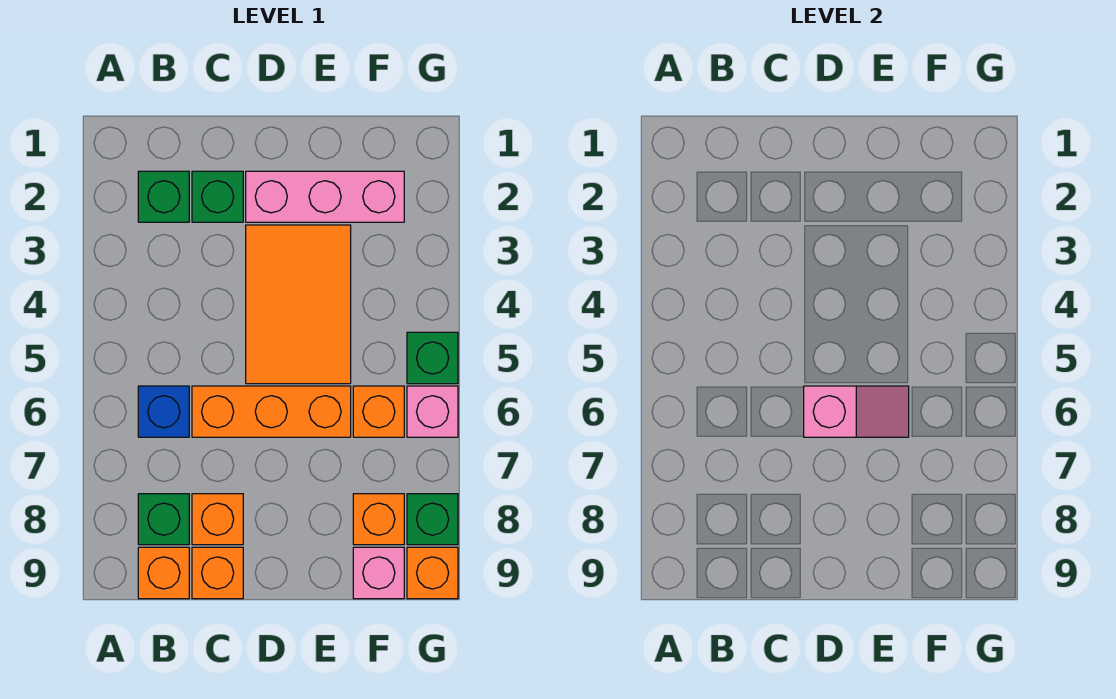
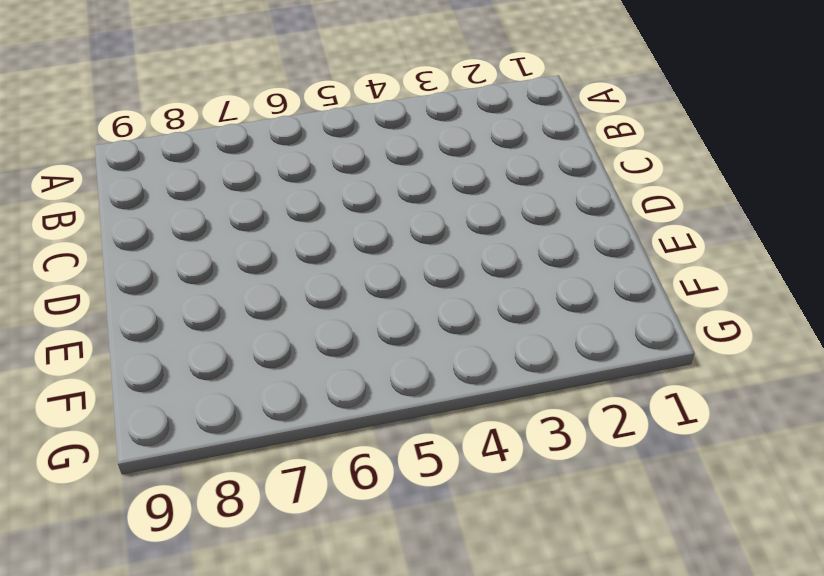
none -> green brick B2 level 1
none -> blue brick B6 level 1
none -> green brick B8 level 1

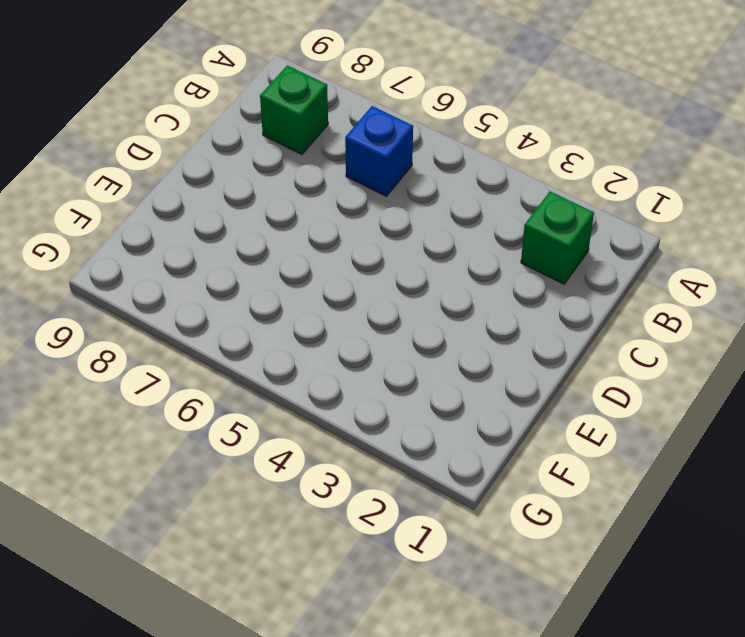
none -> orange brick B9 level 1
none -> green brick C2 level 1
none -> orange brick C6:E6 level 1

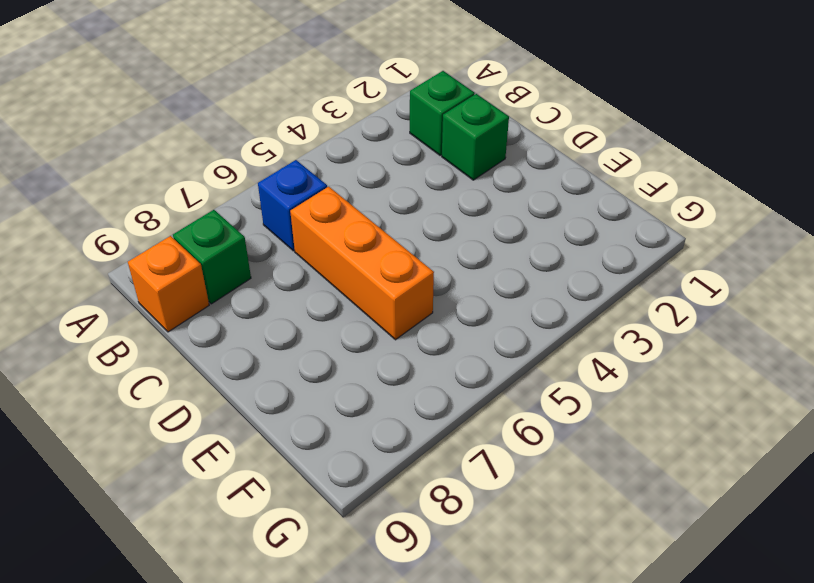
none -> orange brick C8 level 1
none -> orange brick C9 level 1
none -> pink brick D2:F2 level 1

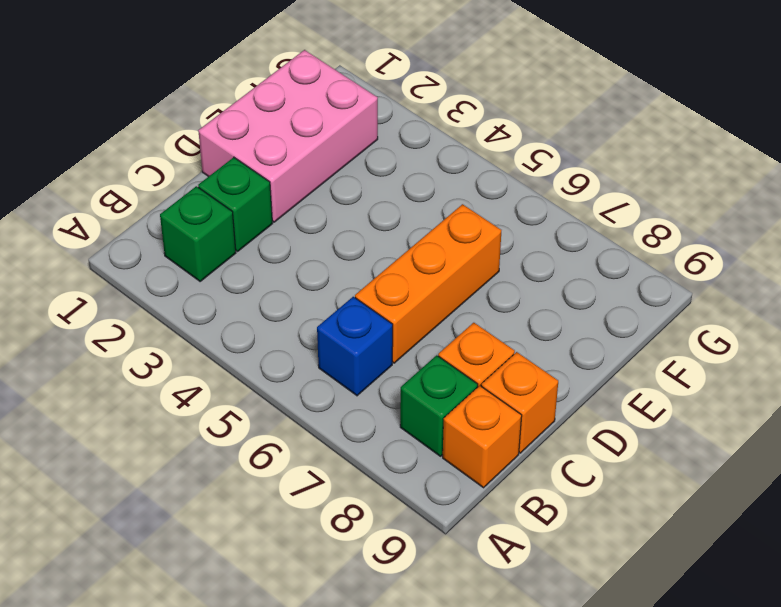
pink brick D1:F2 level 1 -> pink brick D2:F2 level 1
none -> orange tile D3:E5 level 1
none -> orange brick F6 level 1
none -> orange brick F8 level 1

